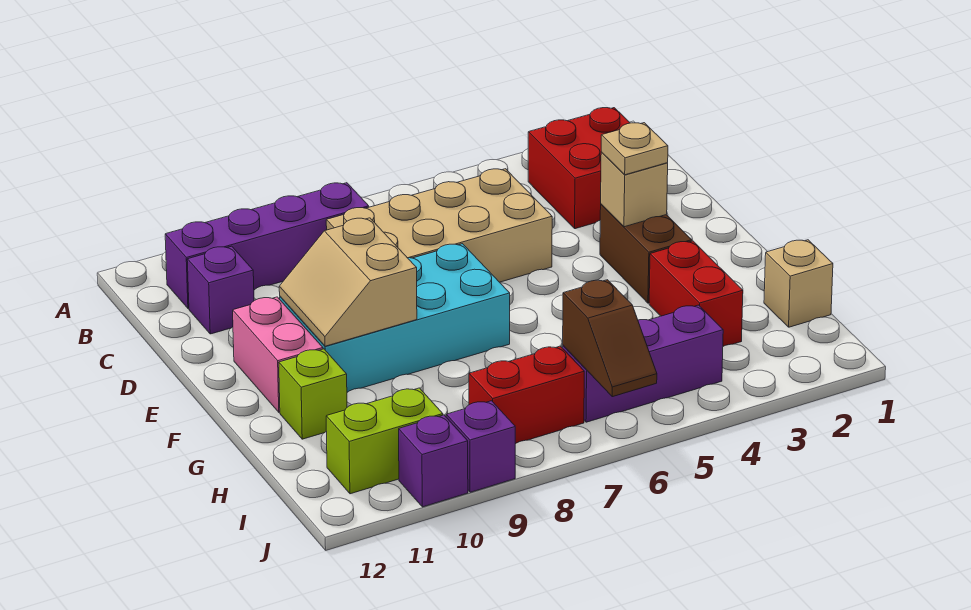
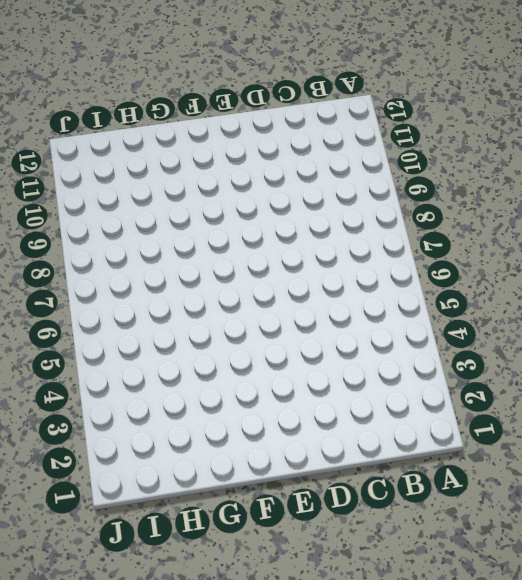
none -> red brick B2:C3 level 1
none -> purple brick B8:B11 level 1
none -> tan brick C5:D8 level 1

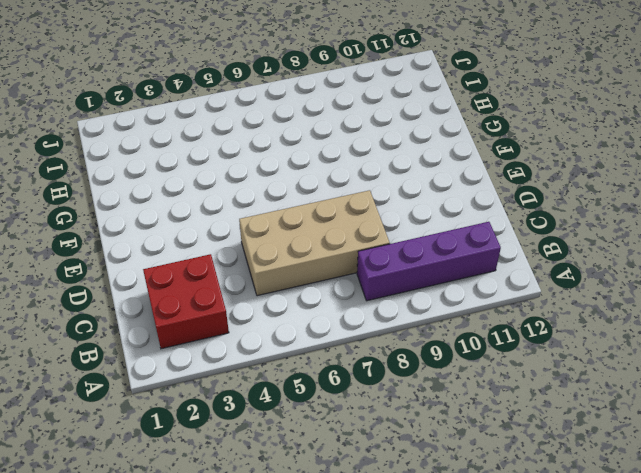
none -> purple brick C11 level 1
none -> brown brick E3:F3 level 1
none -> cyan brick E7:F10 level 1

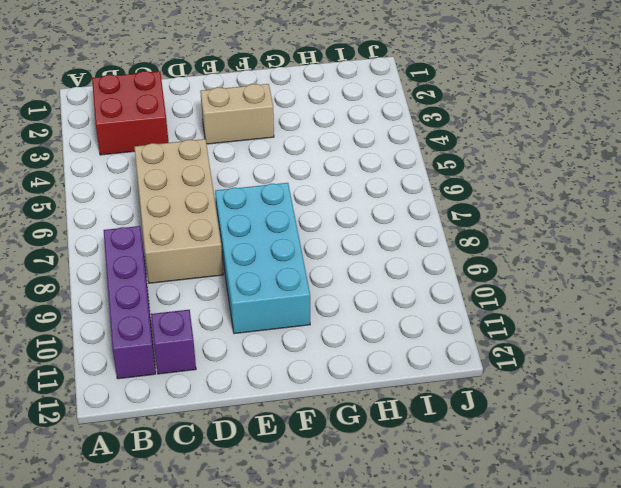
tan brick E3:F3 level 1 -> brown brick E3:F3 level 1
none -> pink brick E11:F11 level 1
none -> red brick G3:H3 level 1
none -> lime brick G11 level 1

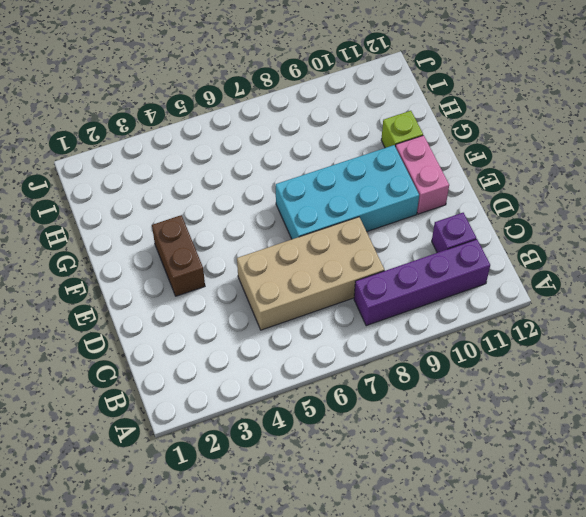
none -> red brick B2:C3 level 1
none -> red brick G3:H3 level 1
none -> tan brick H1 level 1

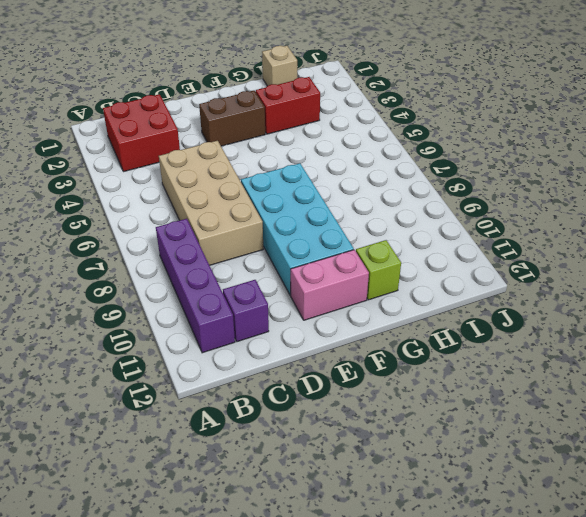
none -> purple brick I4:I6 level 1
none -> red brick I7:I8 level 1
none -> lime brick I10:I11 level 1

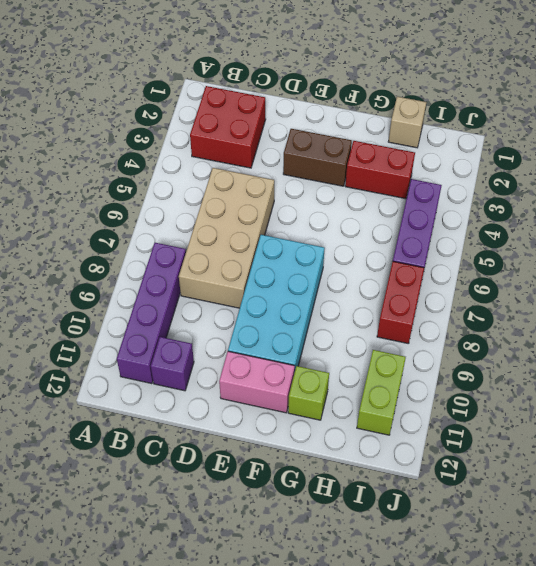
none -> purple brick J9 level 1
none -> purple brick J10 level 1
none -> tan brick E3 level 2

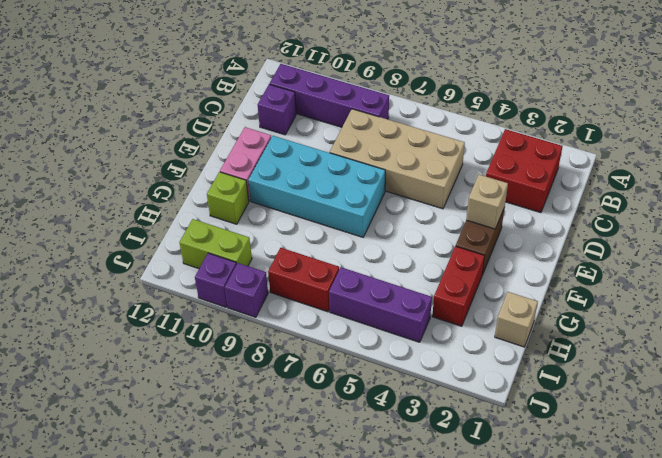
none -> tan slope E9:F10 level 2 top 9
none -> brown slope I6:J6 level 2 top I
none -> tan plate E3 level 3

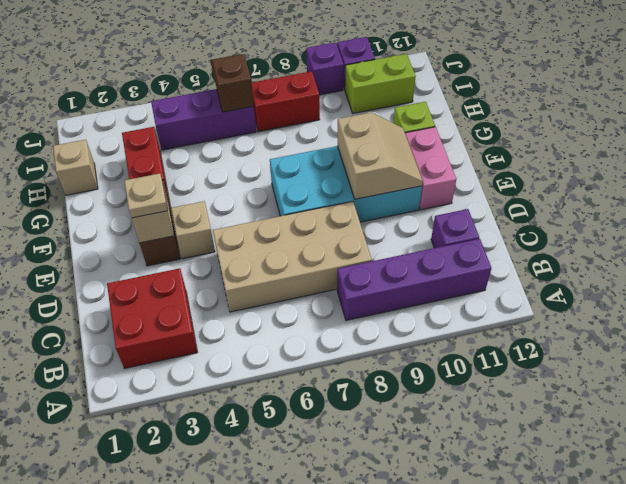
tan brick E4 level 1 -> none

